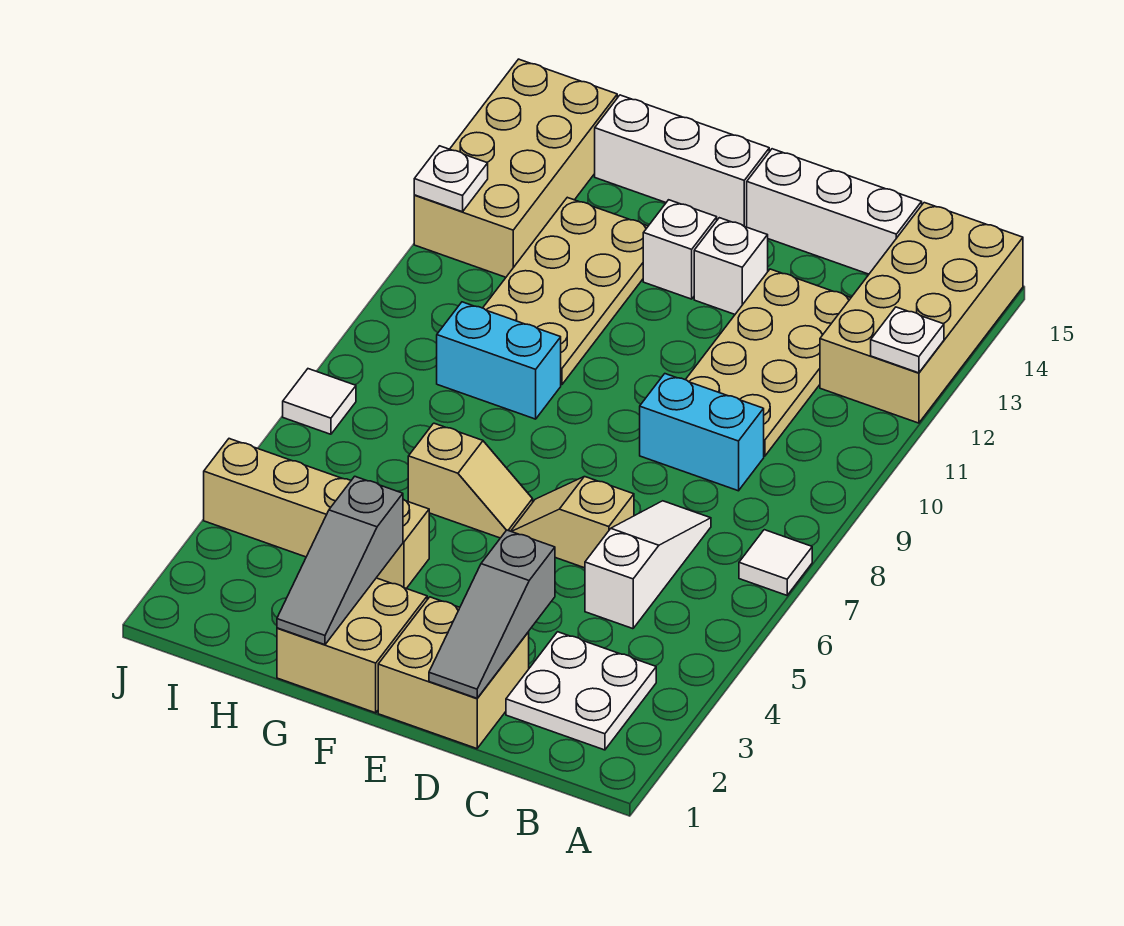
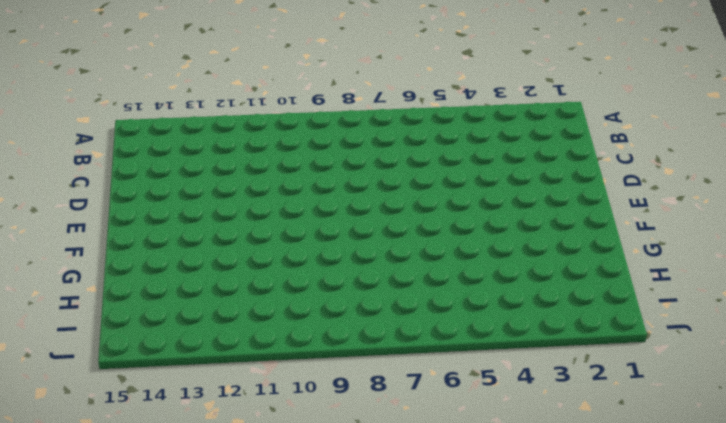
none -> white tile A7 level 1
none -> tan brick A12:B15 level 1
none -> white plate B2:C3 level 1

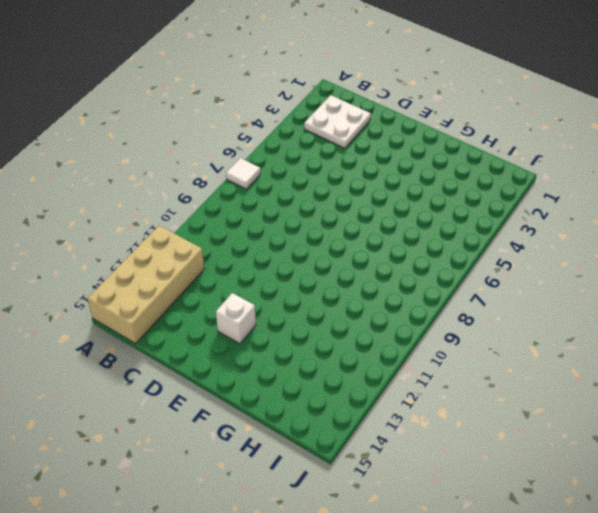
none -> white slope C5:C7 level 1 top 5
none -> cyan brick C9:D9 level 1
none -> tan plate C10:D13 level 1

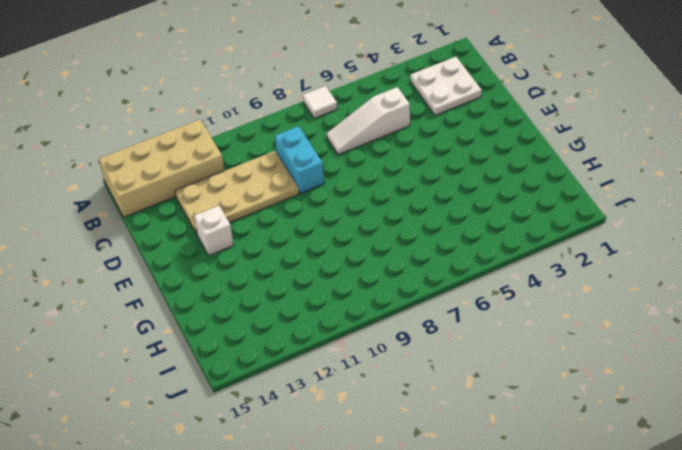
none -> white brick C15:E15 level 1
none -> tan brick D1:E2 level 1
none -> tan slope D6:E6 level 1 top D

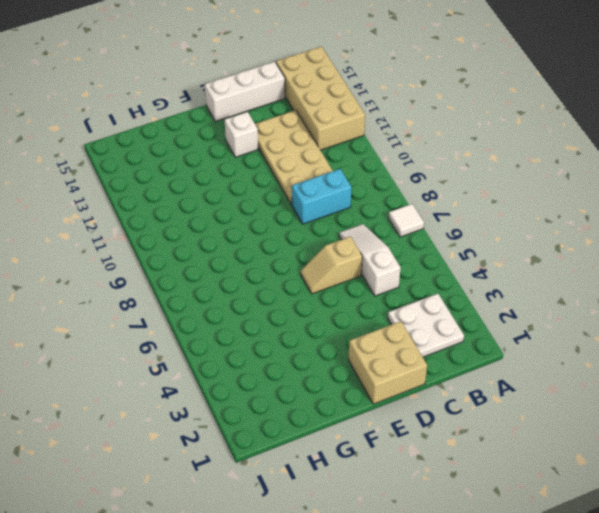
none -> tan brick F1:G2 level 1
none -> tan slope F6:G6 level 1 top G
none -> white brick F13 level 1

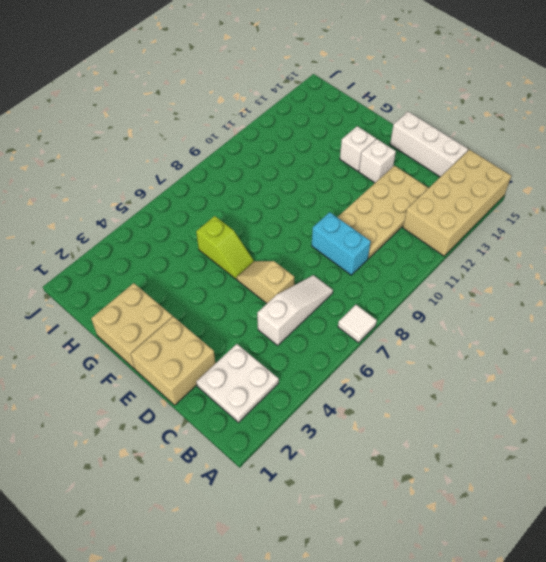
lime slope F6:G6 level 1 top G -> tan slope F6:G6 level 1 top G
none -> white brick F15:H15 level 1
none -> tan brick G4:J4 level 1
none -> cyan brick G9:H9 level 1

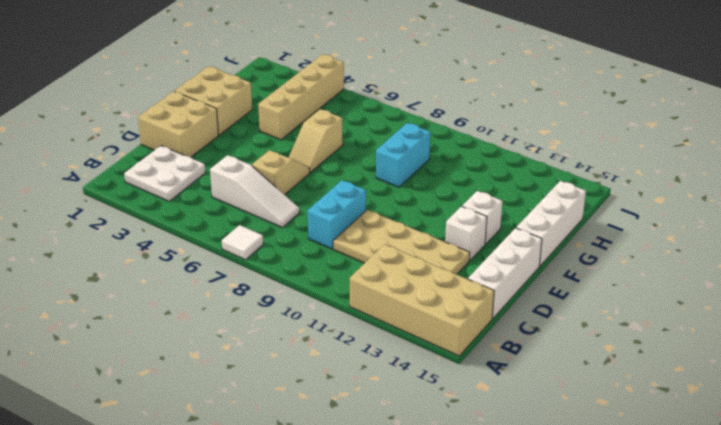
none -> tan plate G10:H13 level 1
none -> tan brick I12:J15 level 1
none -> white tile J7 level 1

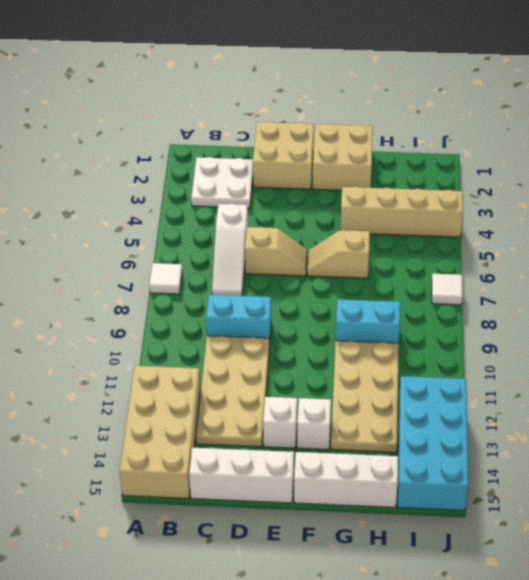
cyan brick I12:J15 level 1 -> tan brick I12:J15 level 1
none -> white plate A12 level 2
none -> grey slope D1:D3 level 2 top 3
none -> grey slope G1:G3 level 2 top 3

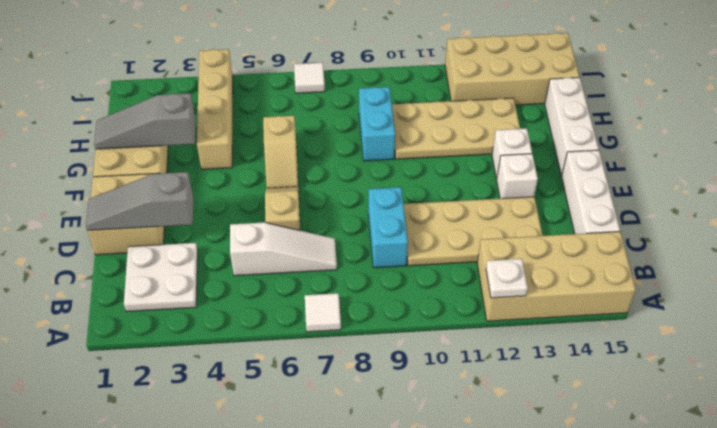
none -> white plate J12 level 2

